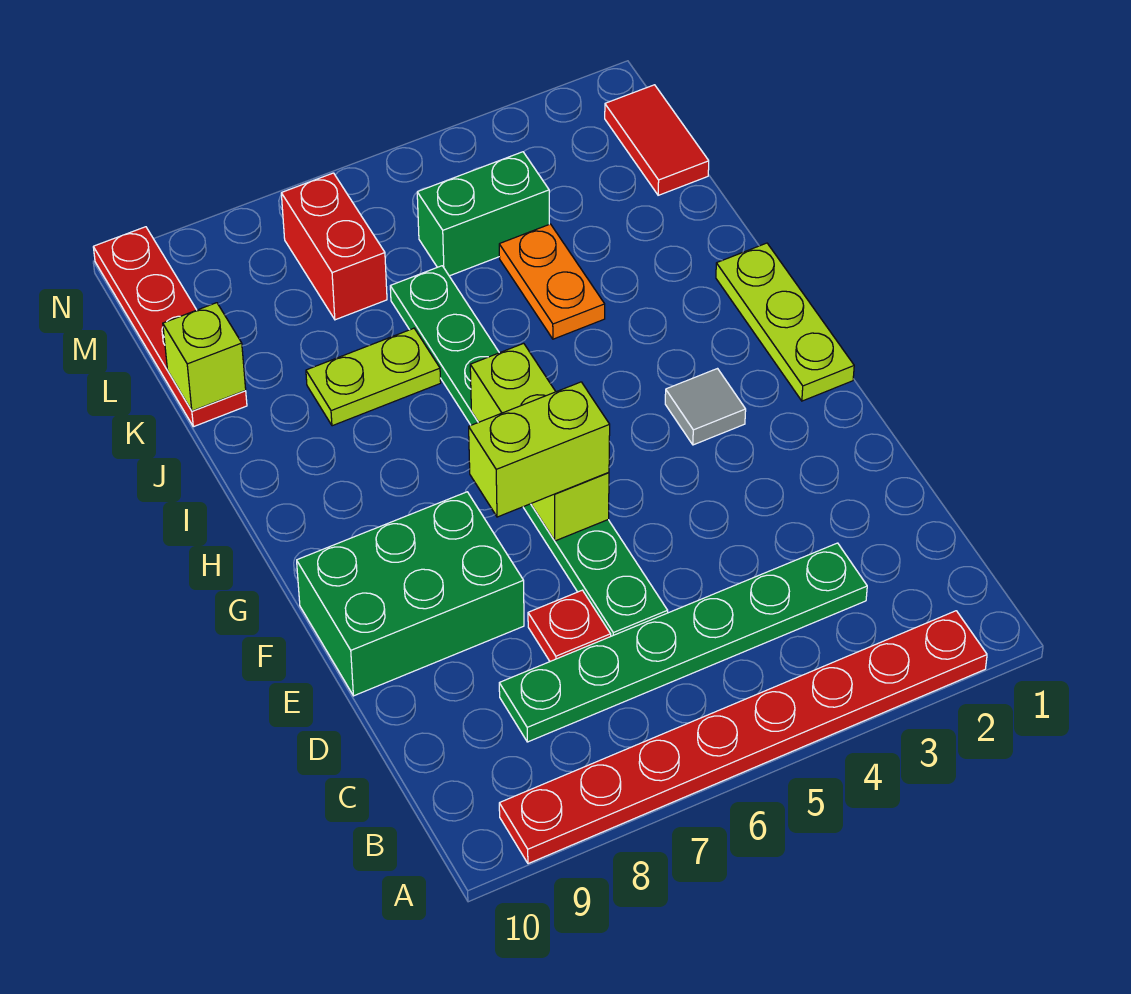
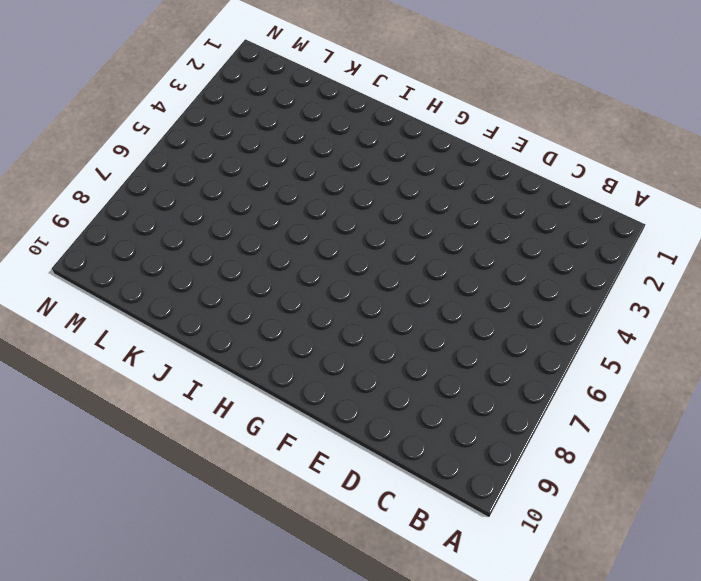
none -> red plate A2:A9 level 1
none -> green plate C3:C8 level 1
none -> green plate D6:K6 level 1

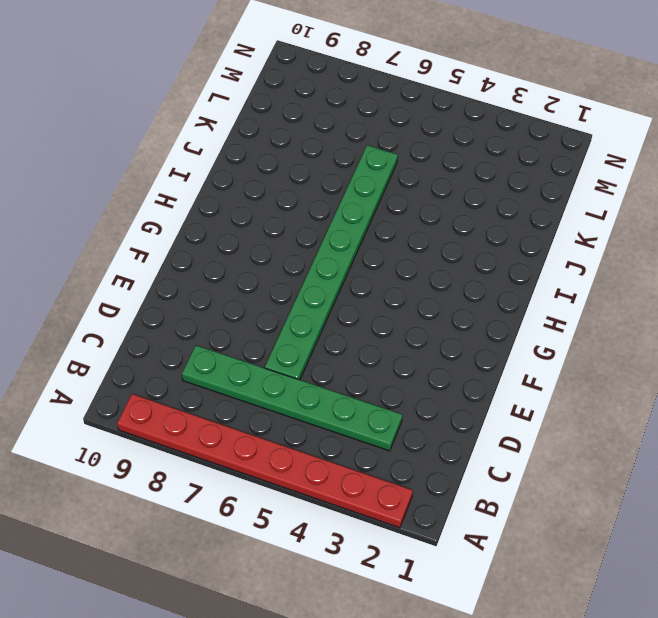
none -> red plate D7 level 1
none -> green brick E8:F10 level 1
none -> lime plate G1:I1 level 1

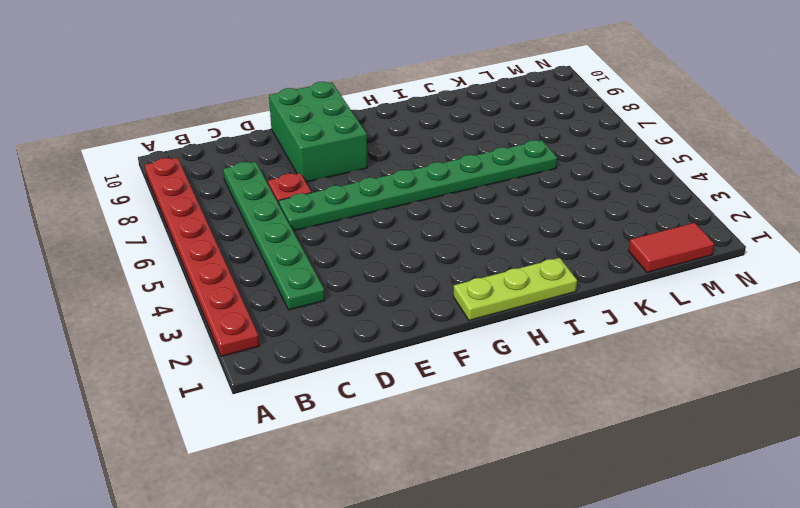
none -> grey tile G3 level 1
none -> orange plate J4:K4 level 1
none -> lime plate J7:J8 level 1

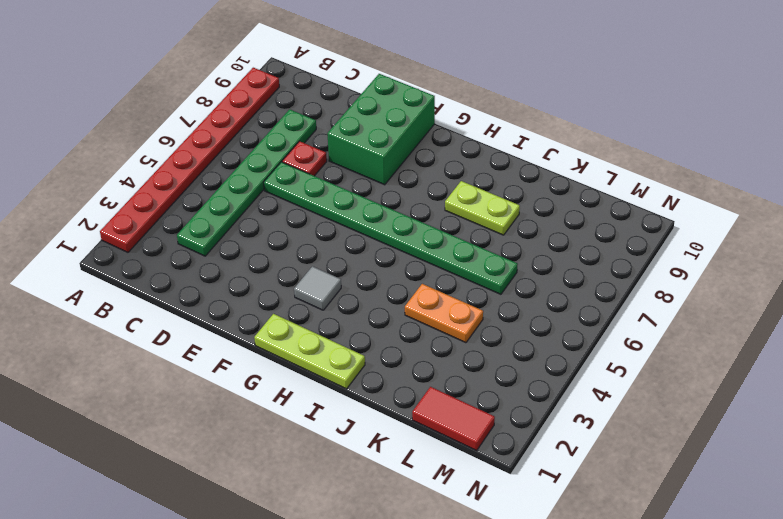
lime plate I8:J8 level 1 -> lime plate J7:J8 level 1
none -> red plate K10:N10 level 1
none -> green brick L4:L5 level 1
none -> red brick L7:M7 level 1

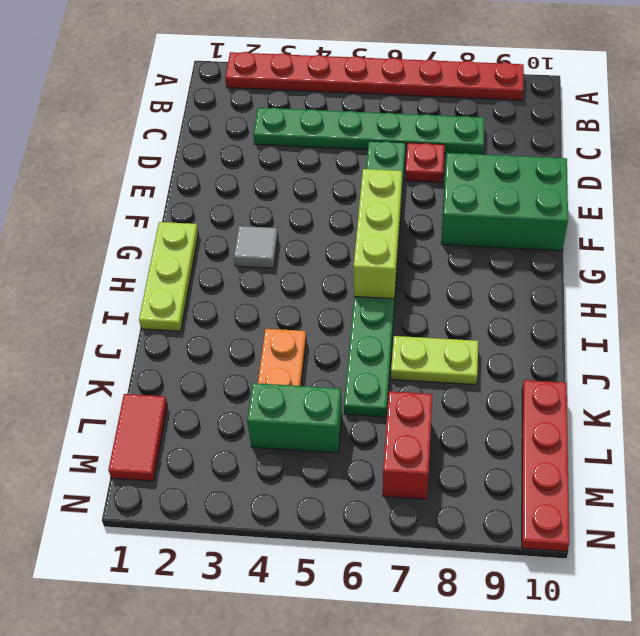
none -> lime brick K10 level 2
none -> lime brick F6:F7 level 3

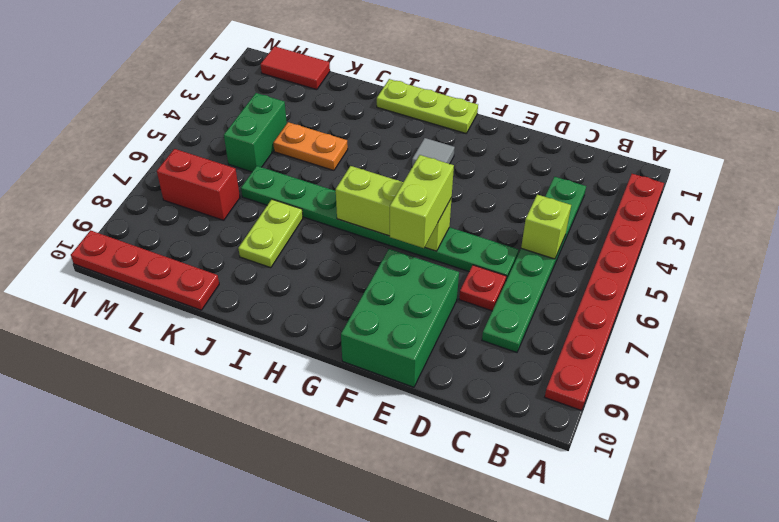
lime brick C5 level 2 -> lime brick K10 level 2

